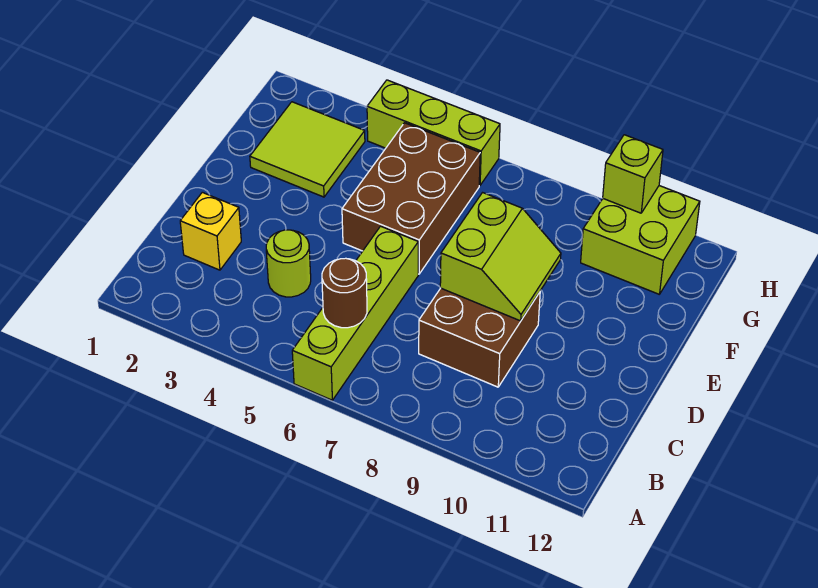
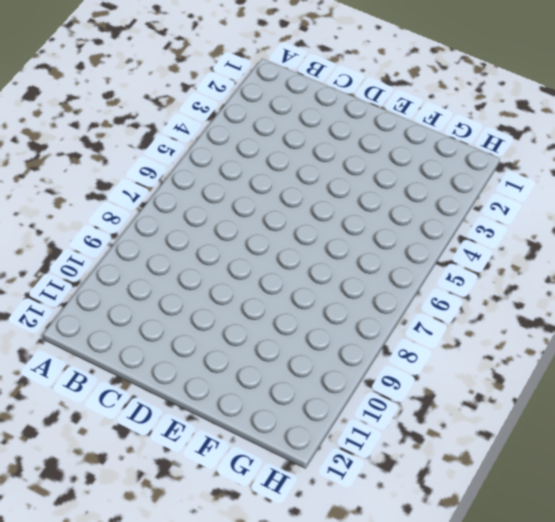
none -> lime brick A6:D6 level 1
none -> yellow brick C2 level 1

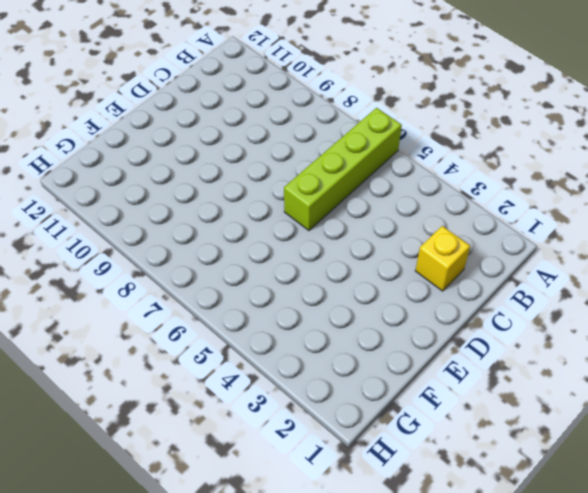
none -> lime round brick C4 level 1
none -> brown brick C8:D9 level 1

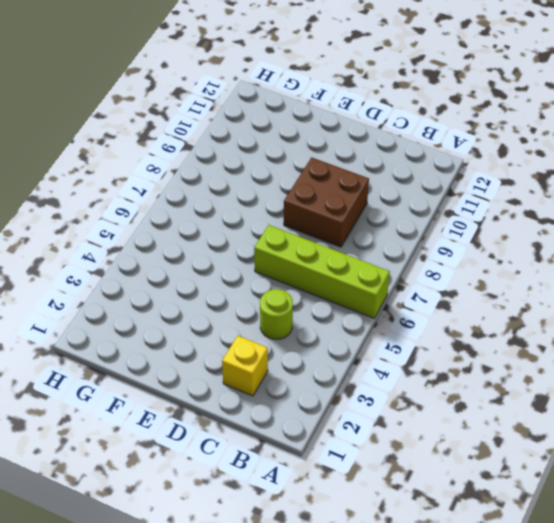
none -> brown brick E5:G6 level 1
none -> lime tile F2:G3 level 1

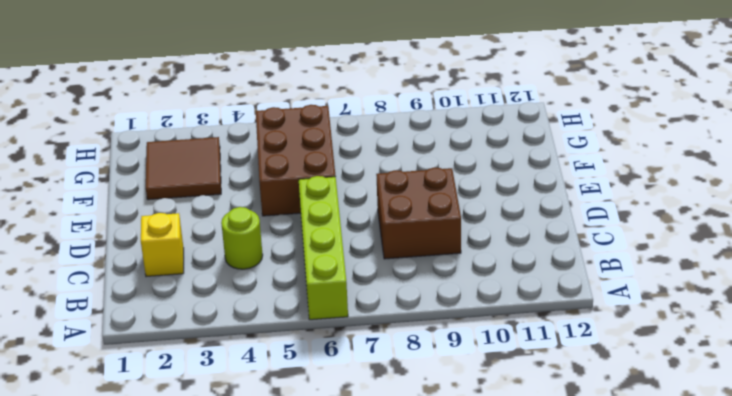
brown tile F2:G3 level 1 -> lime tile F2:G3 level 1
none -> lime brick G10:H11 level 1
none -> lime brick H4:H6 level 1

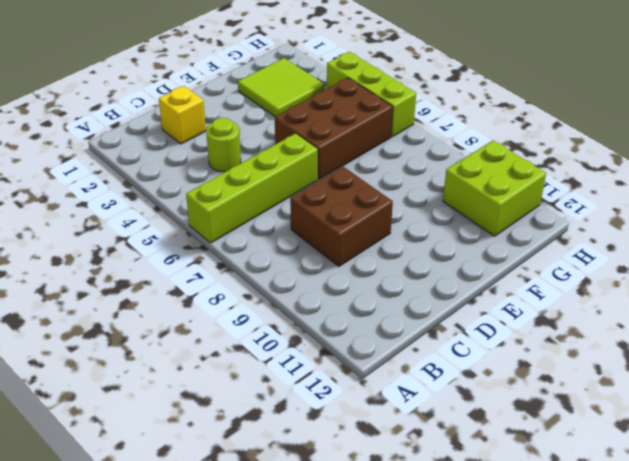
none -> brown round brick B6 level 2
none -> lime slope D8:E9 level 2 top 8

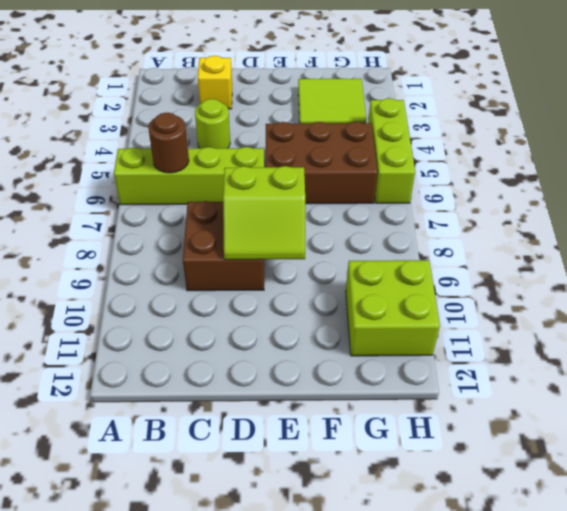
none -> lime brick H10 level 2

